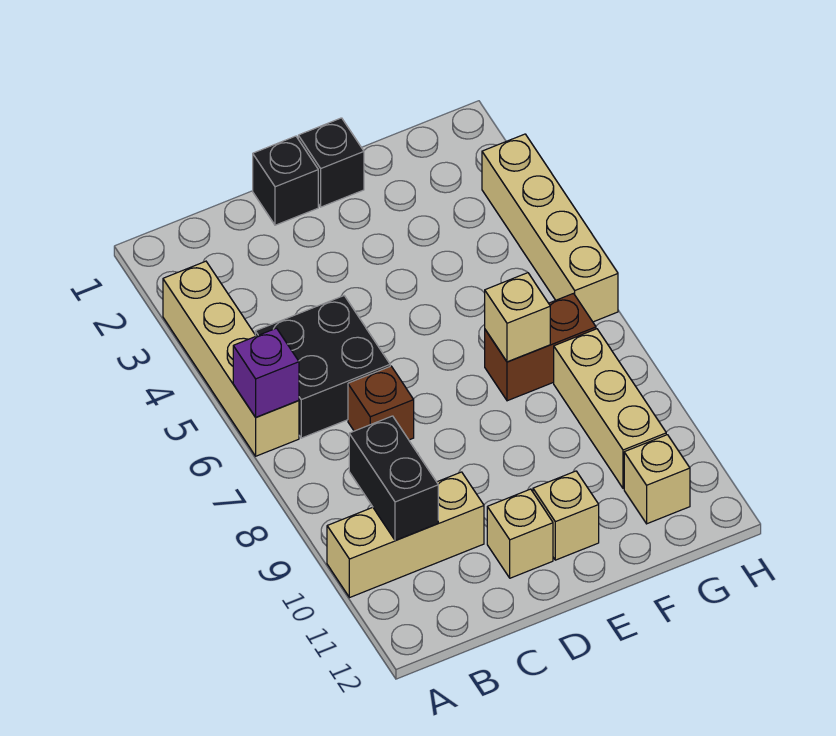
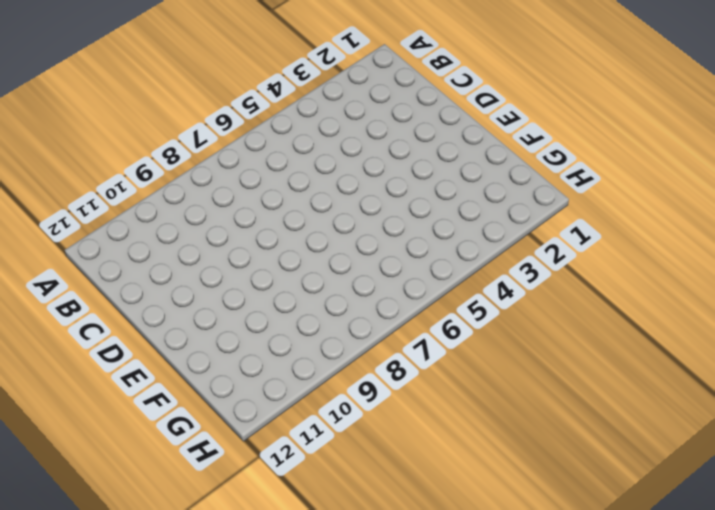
none -> tan brick A3:A6 level 1
none -> tan brick A10:C10 level 1
none -> black brick B5:C6 level 1

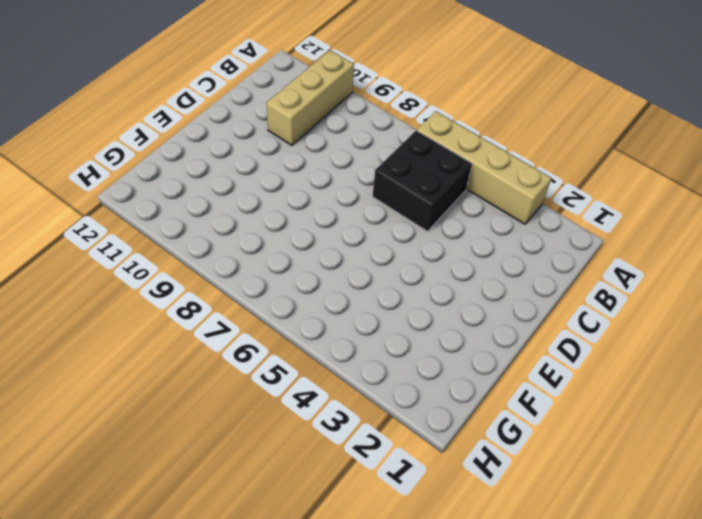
none -> brown brick C7 level 1
none -> black brick D1 level 1
none -> tan brick D11 level 1

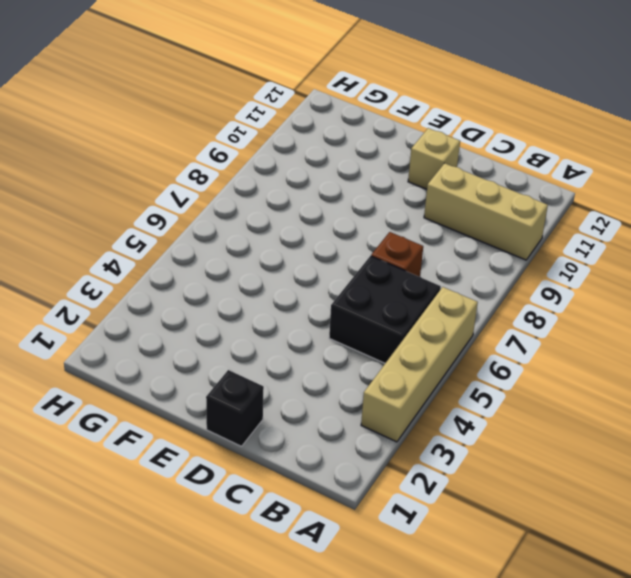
none -> black brick E1 level 1
none -> tan brick E11 level 1
none -> brown brick F7:G7 level 1

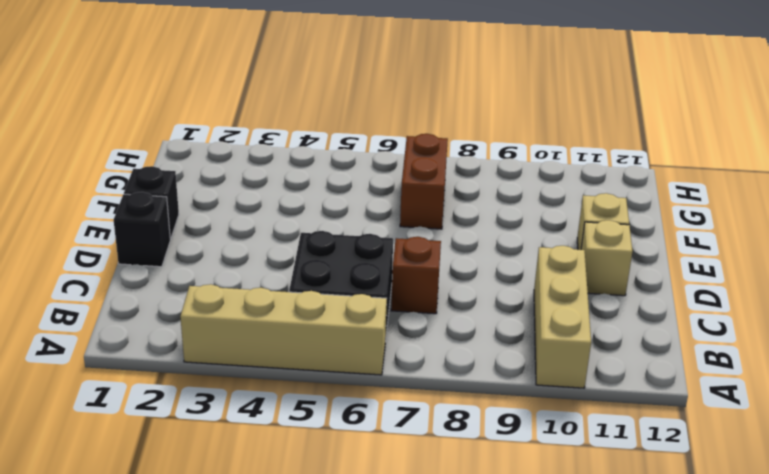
none -> tan brick G8:G10 level 1
none -> tan brick G11 level 1
none -> tan brick H3:H6 level 1

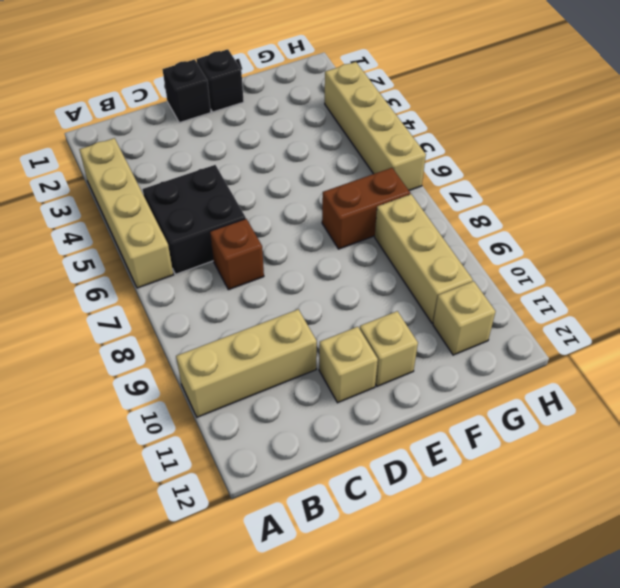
none -> purple brick A6 level 2
none -> black brick B9:B10 level 2
none -> tan brick F7 level 2

